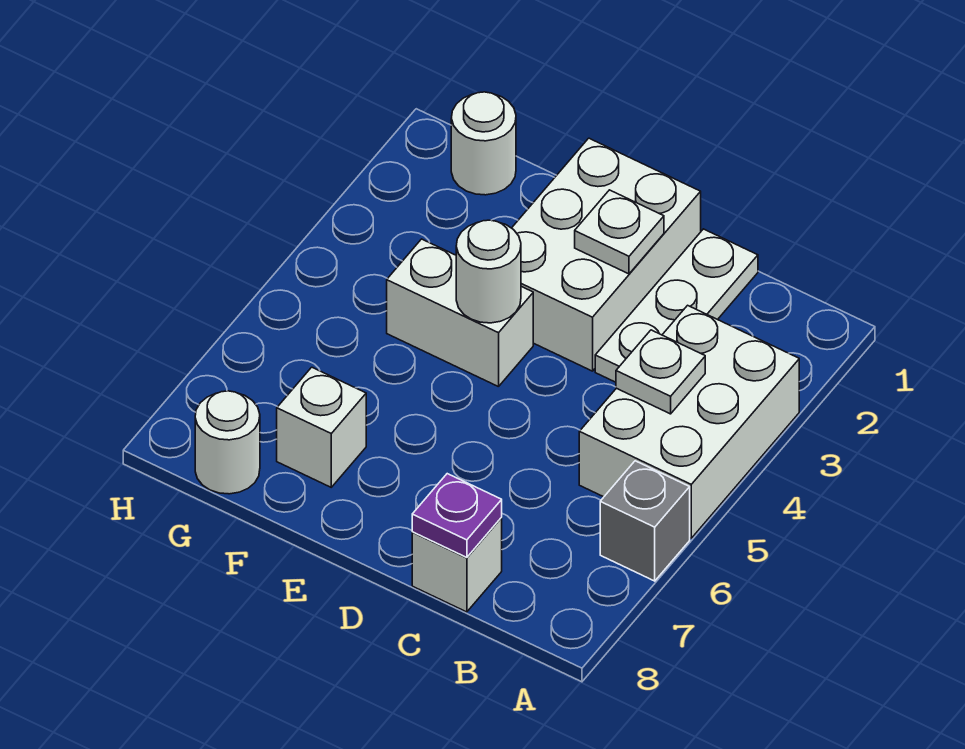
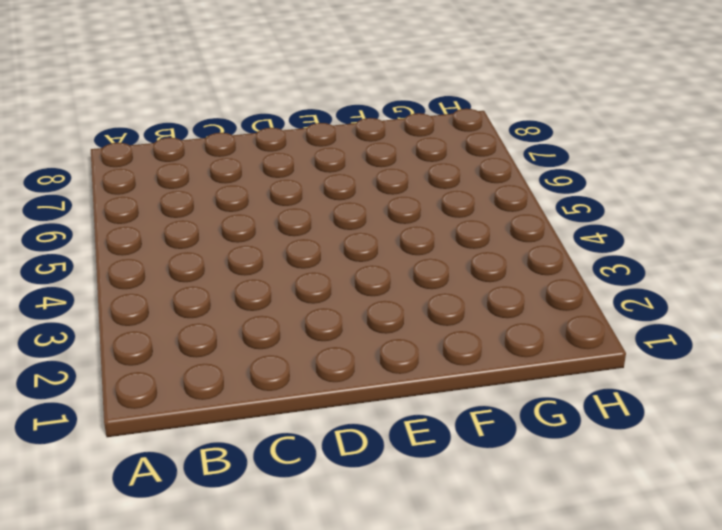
none -> white brick A3:B5 level 1
none -> grey brick A6 level 1
none -> white plate C1:C3 level 1

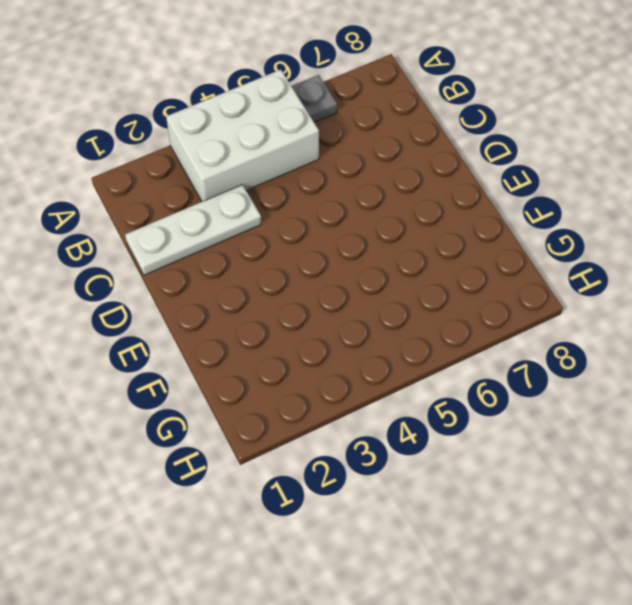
grey plate A6 level 1 -> grey brick A6 level 1
none -> white brick C8 level 1
none -> white brick D1:E3 level 1
none -> white brick E4:F4 level 1

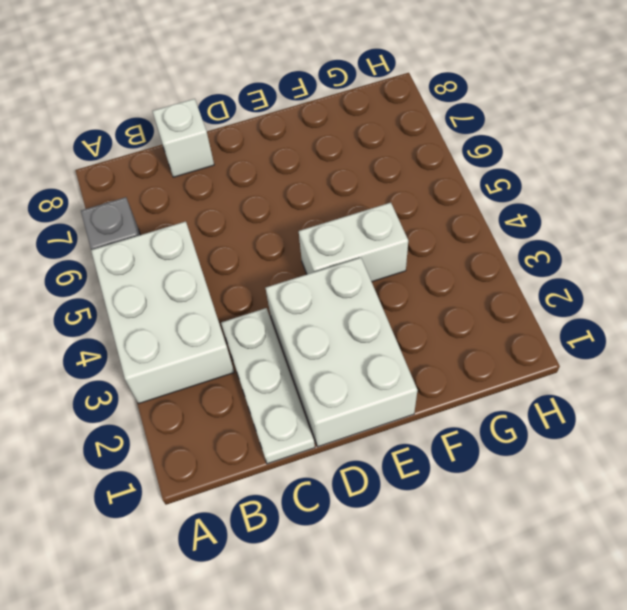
none -> white brick F7 level 1
none -> white round brick G1 level 1
none -> white round brick G8 level 1

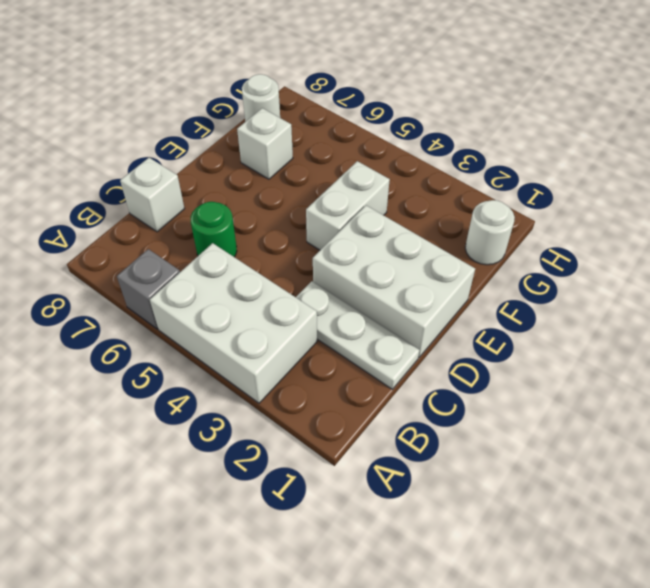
green round brick C6 level 1 -> none
none -> white plate B4 level 2
none -> purple plate C8 level 2
none -> white plate D2 level 2

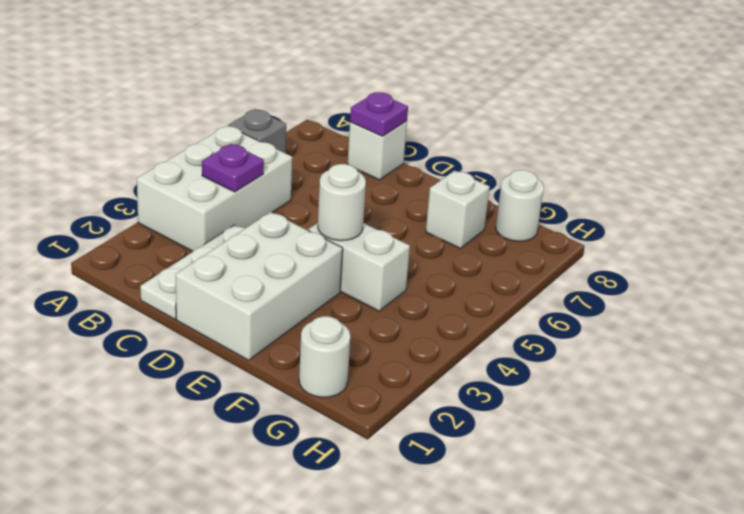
purple plate B4 level 2 -> white plate B4 level 2
none -> white plate D2 level 2

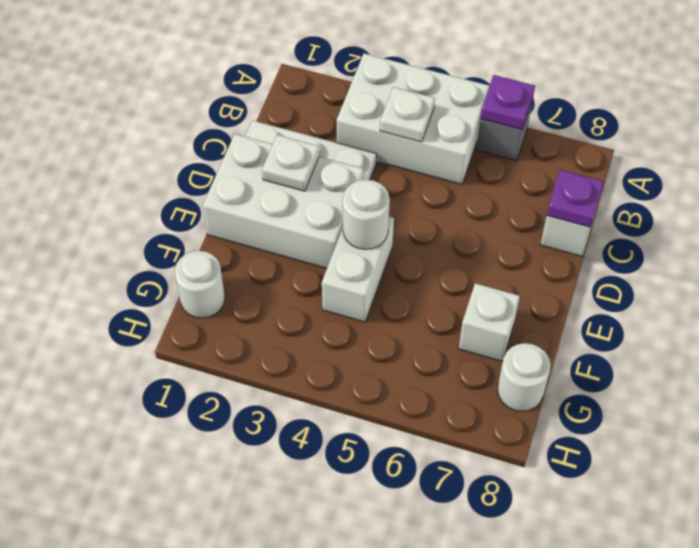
purple plate A6 level 2 -> none

